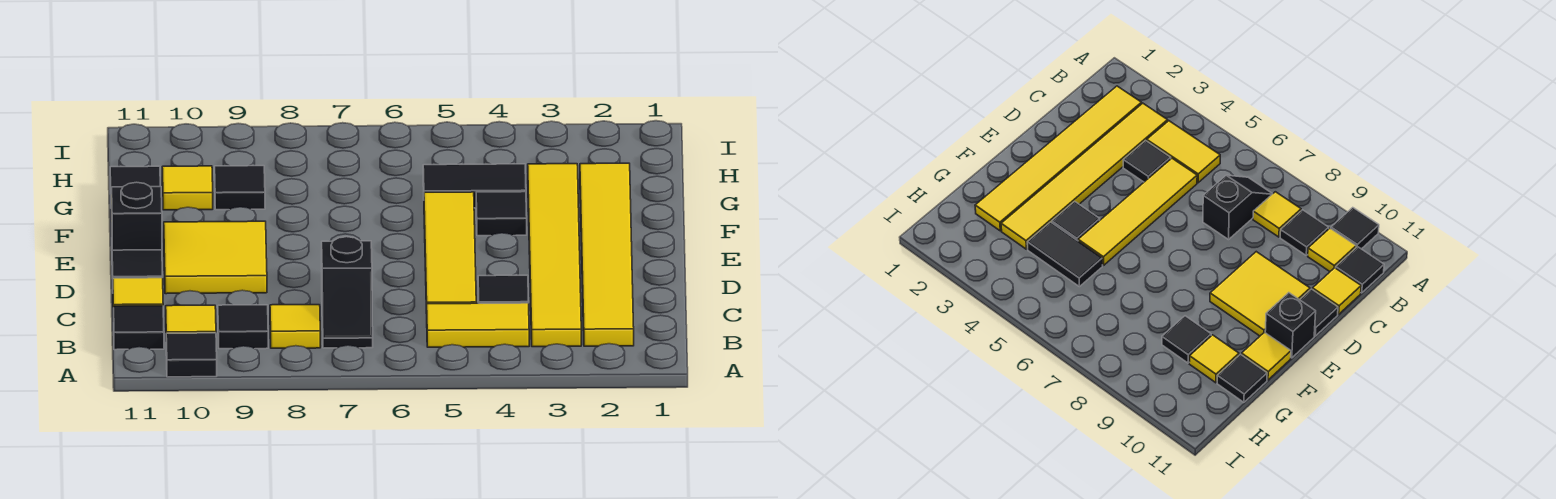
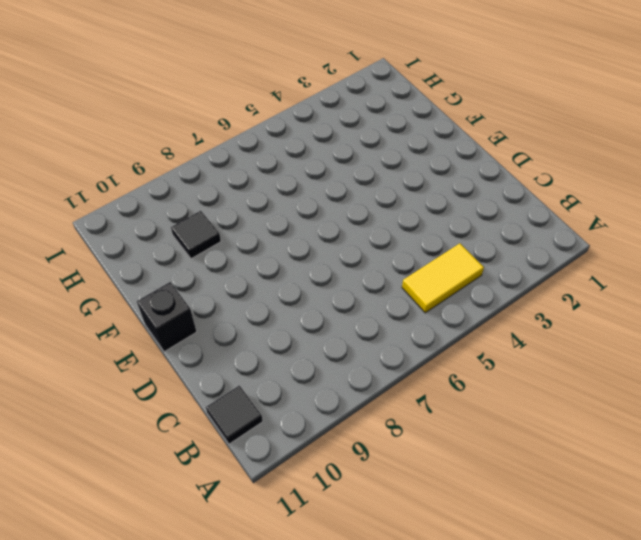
none -> black tile A10 level 1
none -> yellow tile B2:G2 level 1
none -> yellow tile B3:G3 level 1

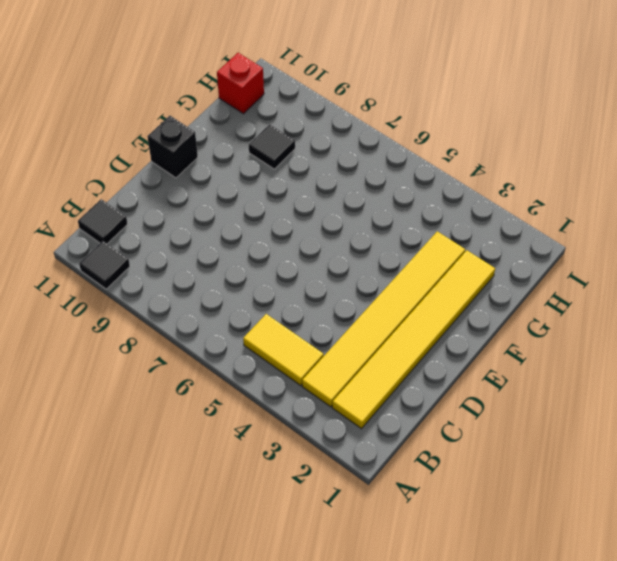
red brick H11 level 1 -> none
none -> black slope B7:C7 level 1 top C
none -> yellow tile B8 level 1
none -> black tile B9 level 1

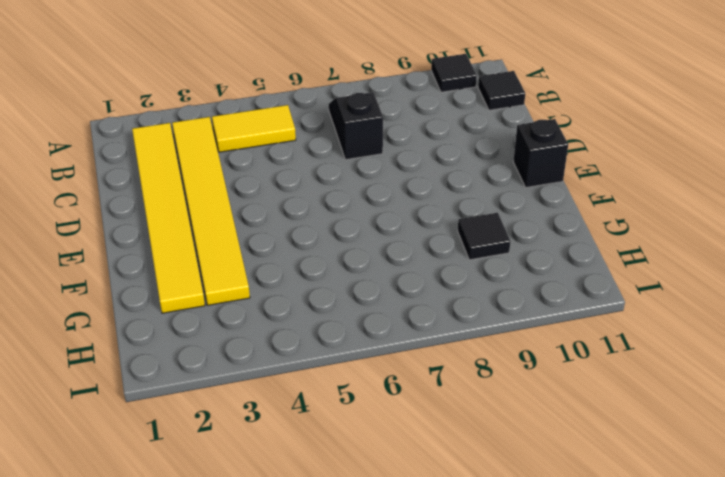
none -> yellow tile B8 level 1
none -> black tile B9 level 1
none -> yellow tile B10 level 1

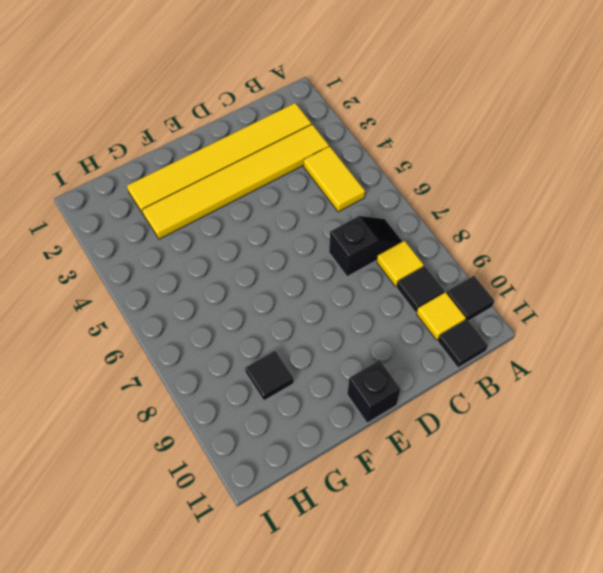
none -> black tile C4 level 1
none -> yellow tile C5:F5 level 1
none -> yellow tile C11 level 1

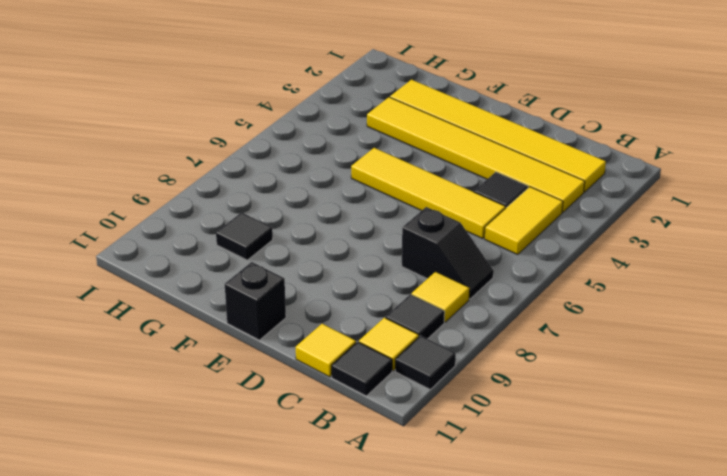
none -> yellow tile D9:E10 level 1
none -> black tile D11 level 1
none -> black tile F4 level 1

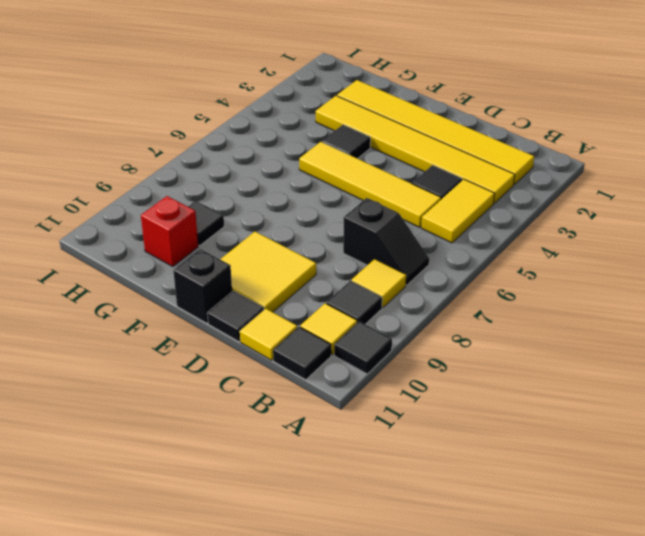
red brick G10 level 1 -> yellow tile G10 level 1
none -> yellow tile F11 level 1
none -> black tile G4:G5 level 1
none -> black tile G11 level 1

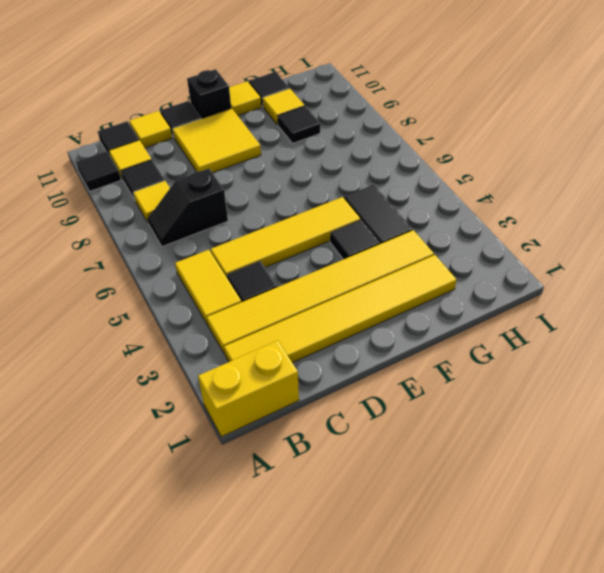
yellow brick A1:B1 level 1 -> none

